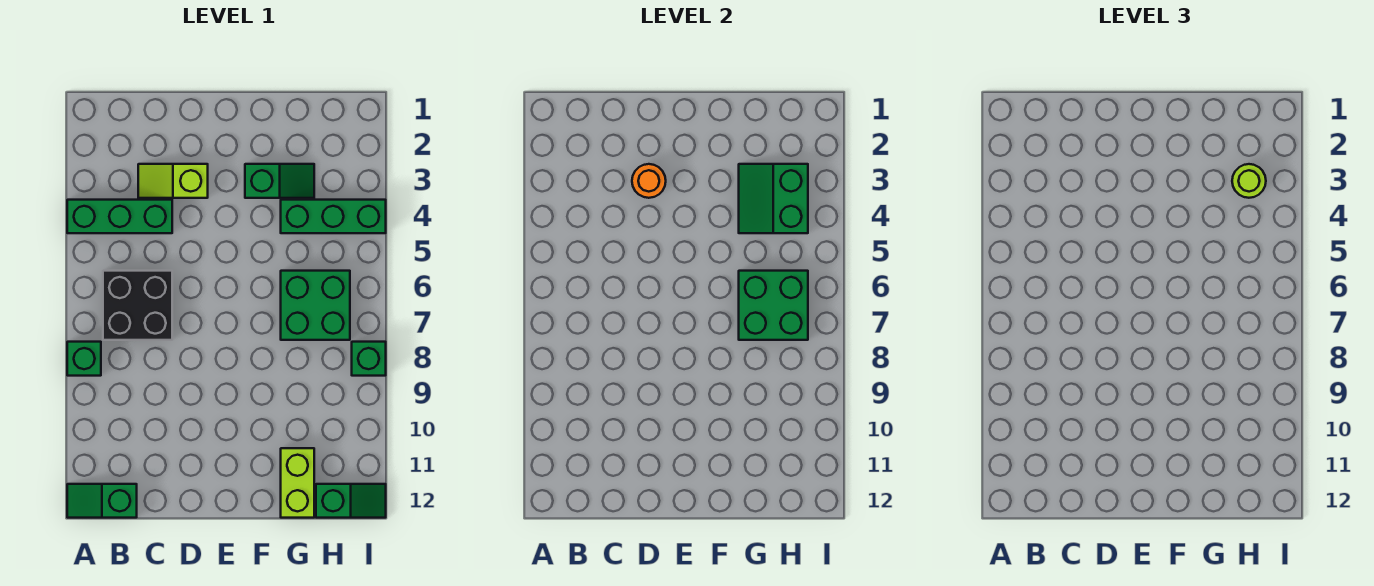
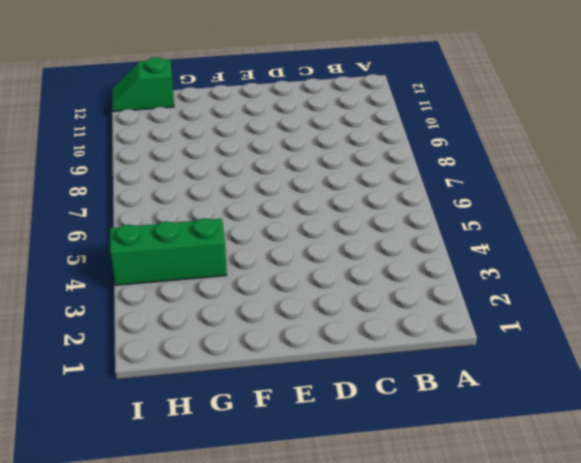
none -> green brick A4:C4 level 1
none -> green brick A8 level 1
none -> green slope A12:B12 level 1 top B

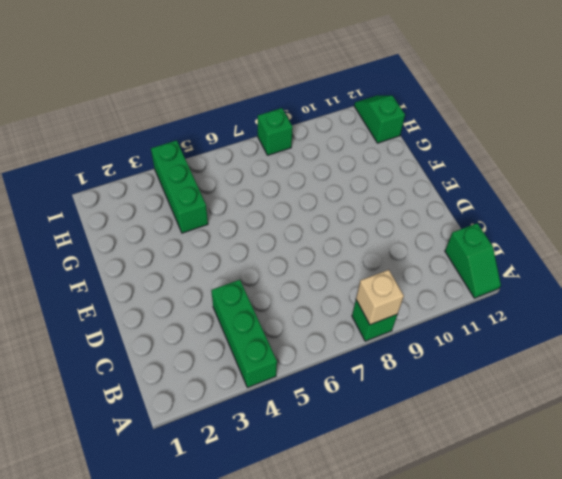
tan brick A8 level 2 -> none
none -> black brick B6:C7 level 1
none -> lime slope C3:D3 level 1 top D
none -> green slope F3:G3 level 1 top F

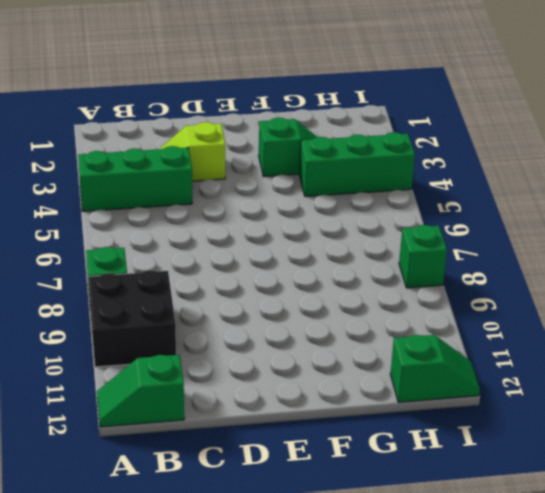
black brick A9:B10 level 1 -> black brick B6:C7 level 1
none -> green brick G6:H7 level 1
none -> lime brick G11:G12 level 1
none -> orange round brick D3 level 2

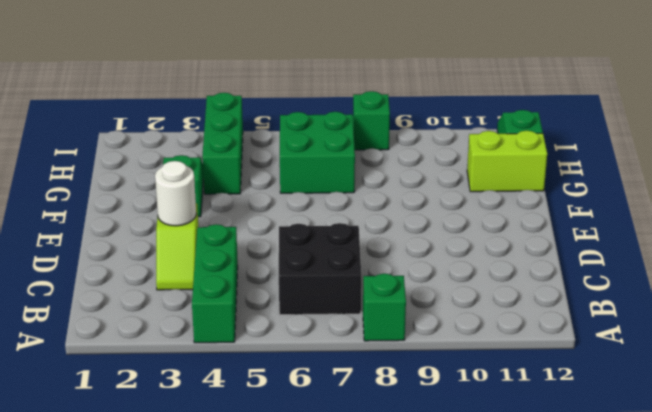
white round brick D3 level 2 -> orange round brick D3 level 2
none -> green slope A12:B12 level 1 top B
none -> green slope G3:H4 level 2 top H
none -> green brick G6:H7 level 2

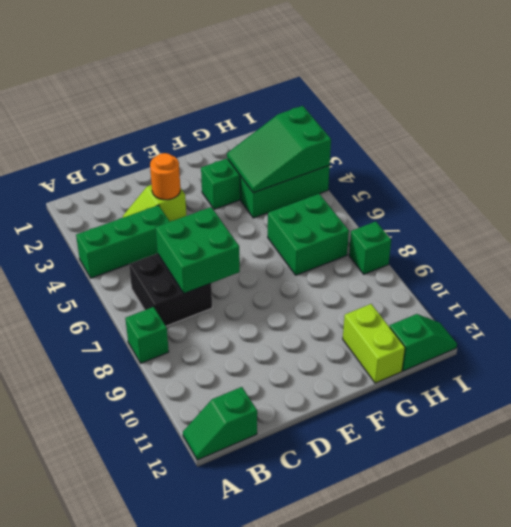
green brick C6:D7 level 2 -> green brick G6:H7 level 2
green slope G3:I4 level 2 top I -> green slope G3:H4 level 2 top H
none -> lime round brick H3 level 3

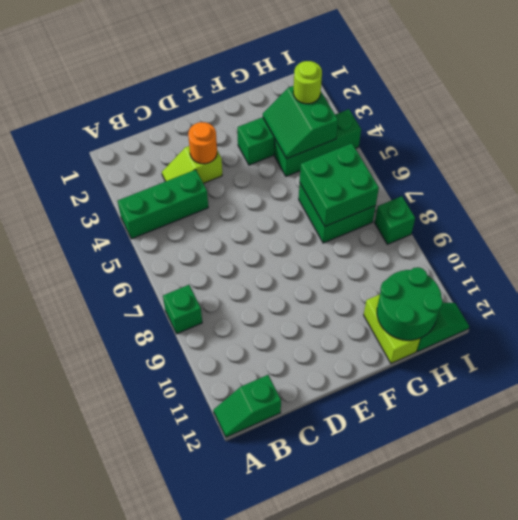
green round brick G11:H12 level 2 -> none
none -> black brick B6:C7 level 1

